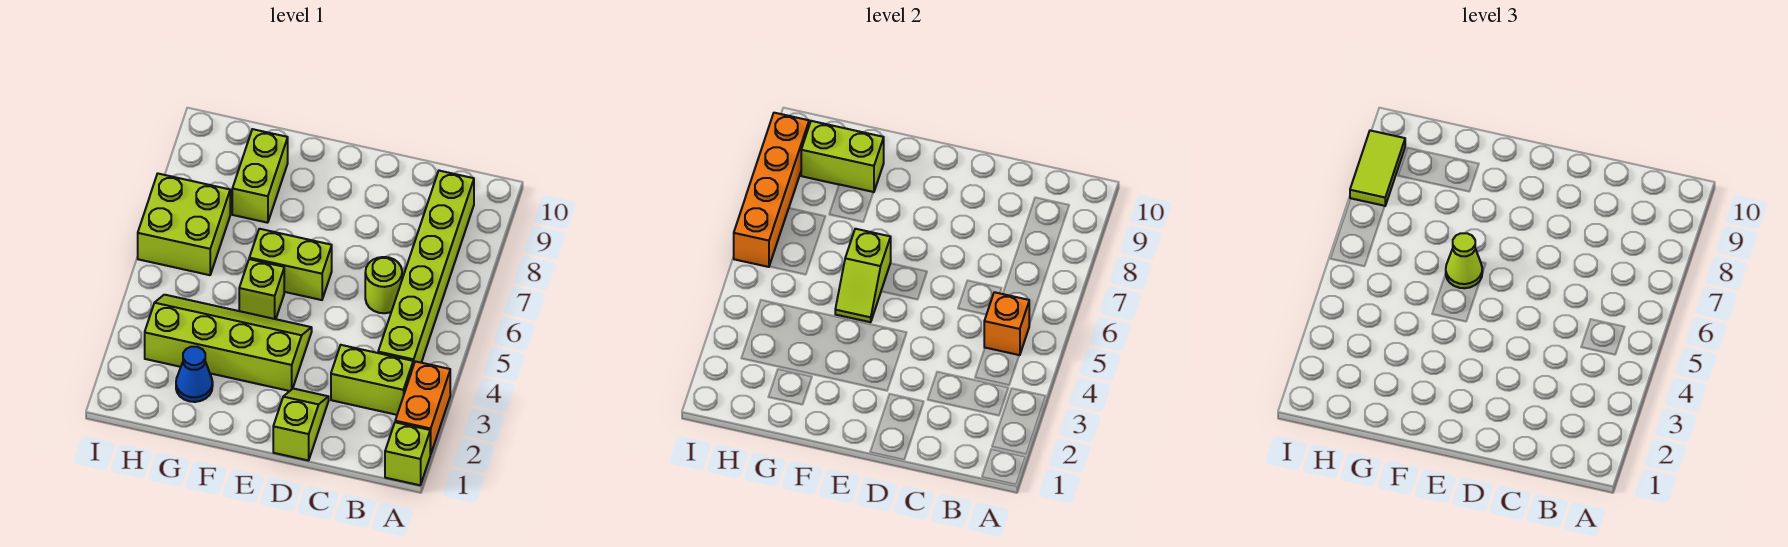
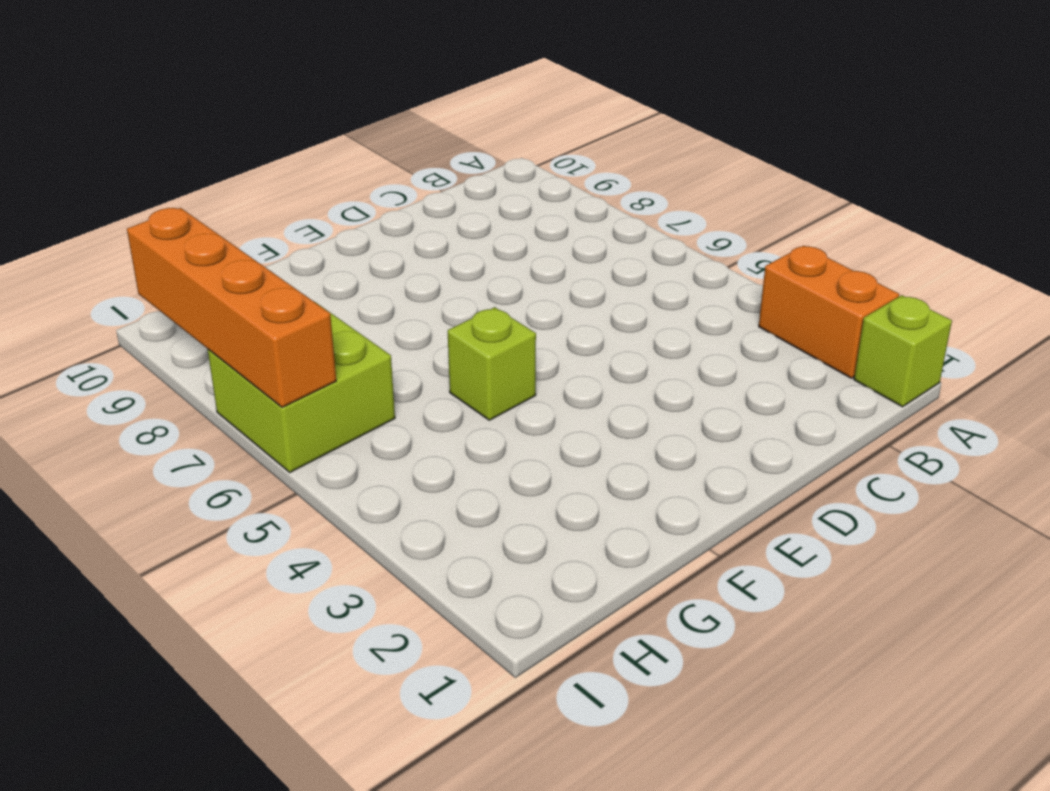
none -> lime brick B3:C3 level 1
none -> lime brick B4:B9 level 1
none -> lime round brick C6 level 1

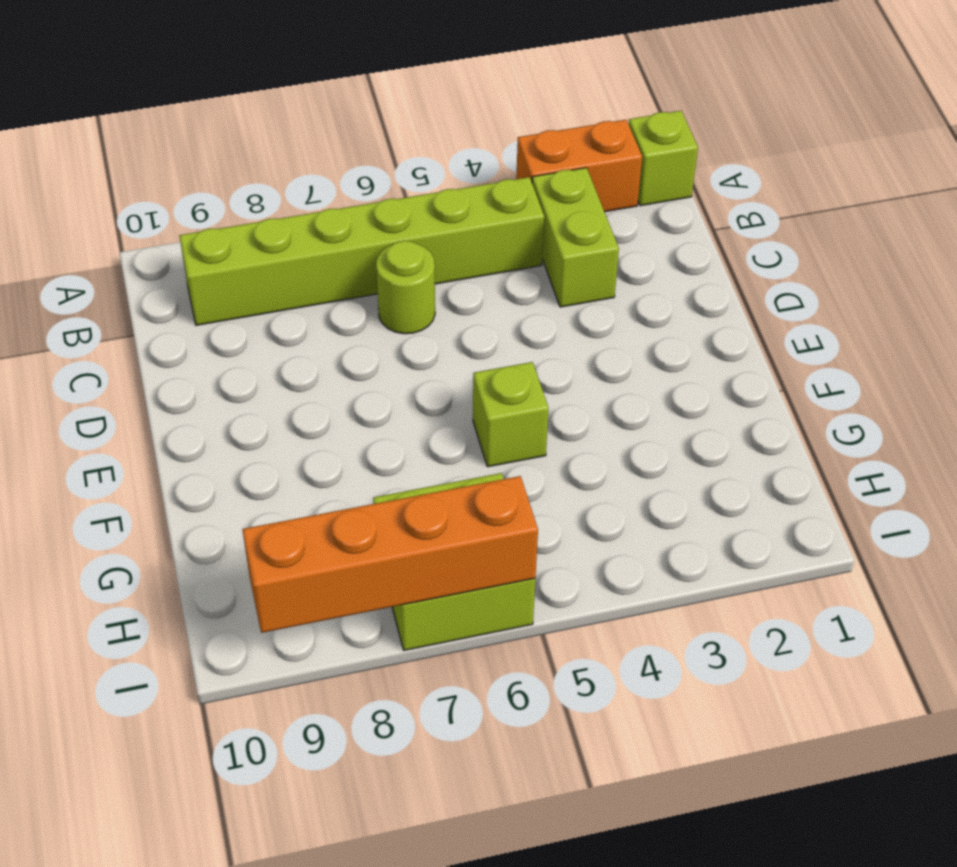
none -> lime slope D1:D2 level 1 top 1
none -> lime slope E3:H4 level 1 top 3
none -> lime brick E6:F6 level 1

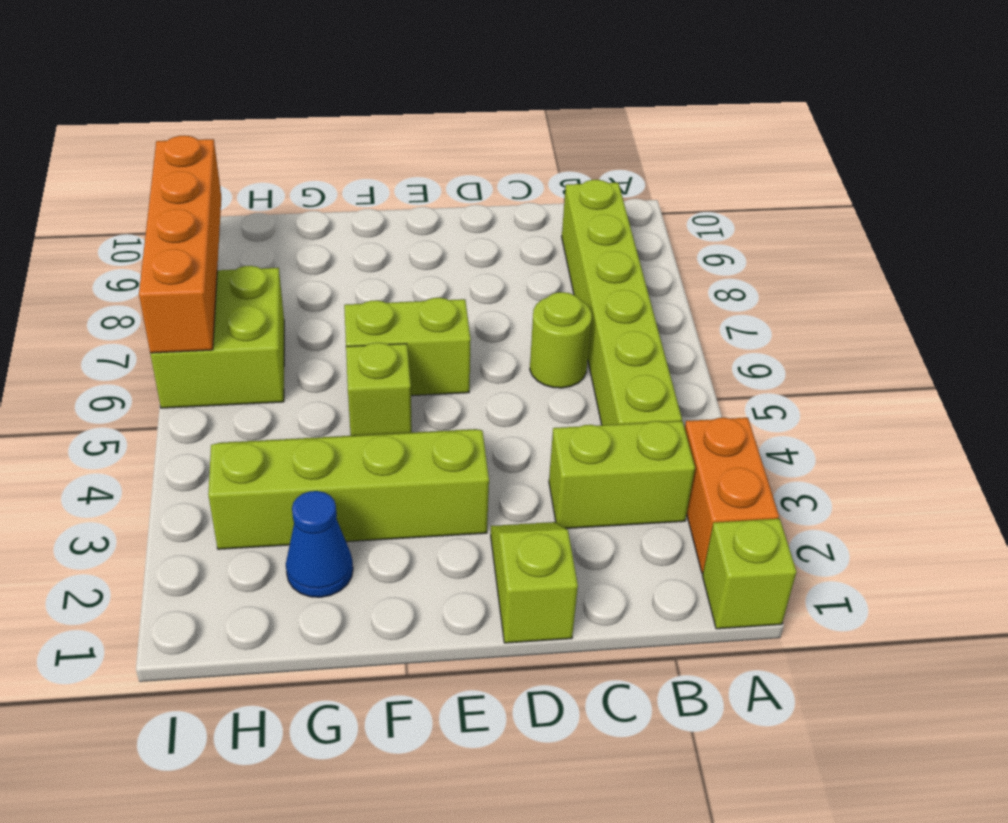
none -> lime brick G8:G9 level 1
none -> orange brick B5 level 2
none -> lime slope F5:F6 level 2 top 6

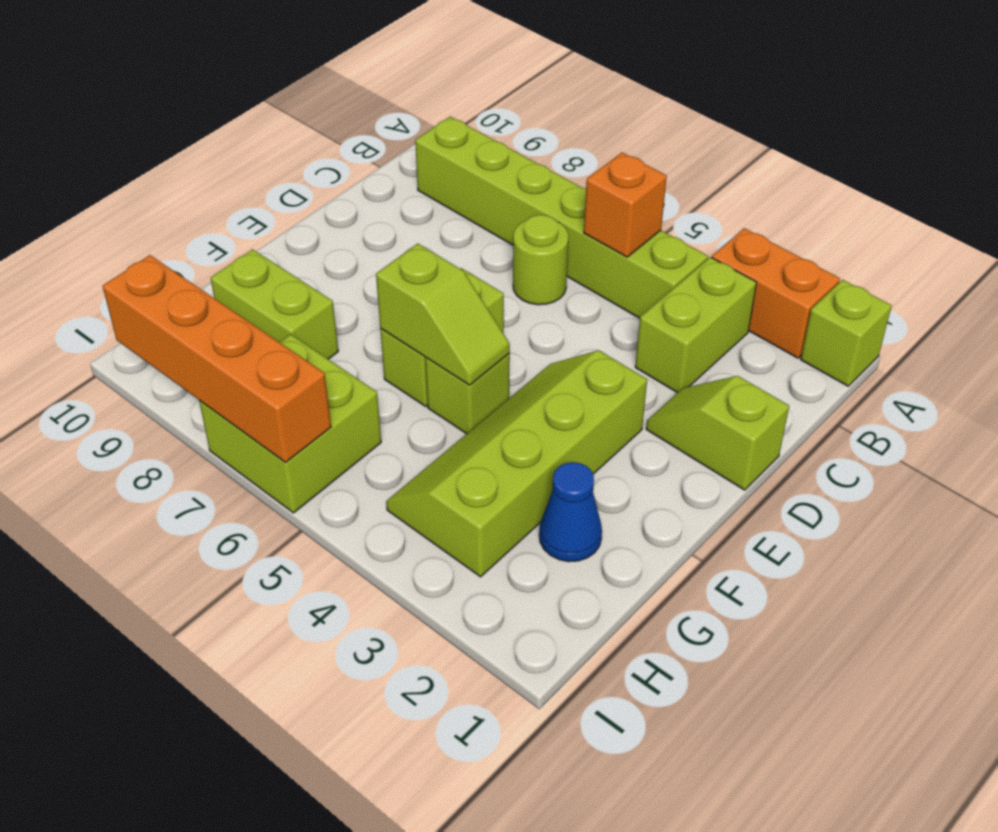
none -> lime brick G9:H9 level 2
none -> lime cone F6 level 3
none -> lime tile I8:I9 level 3

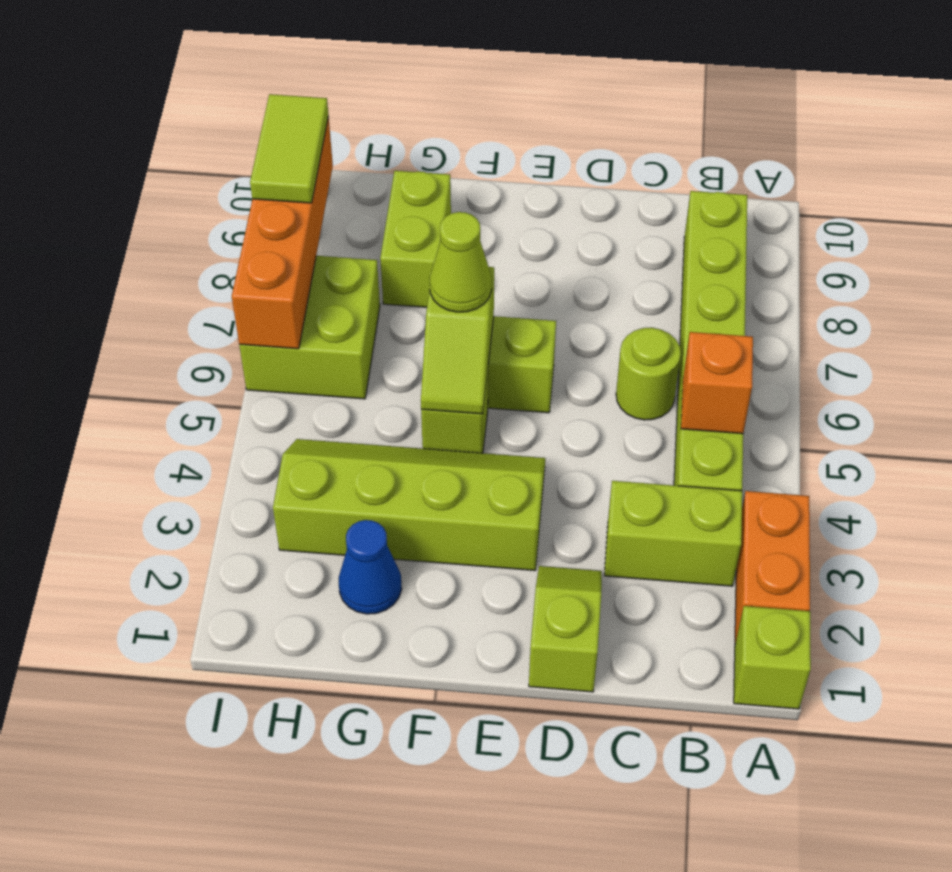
none -> lime brick G9:H9 level 2

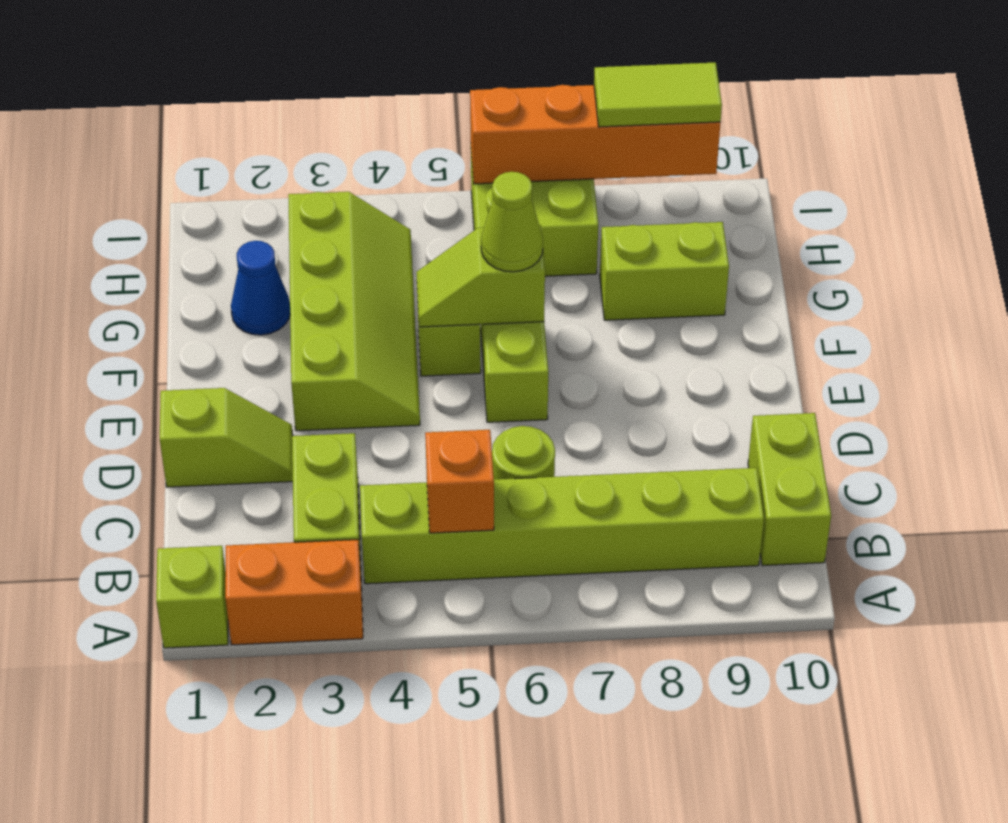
lime brick B10:C10 level 1 -> lime brick G9:H9 level 2

